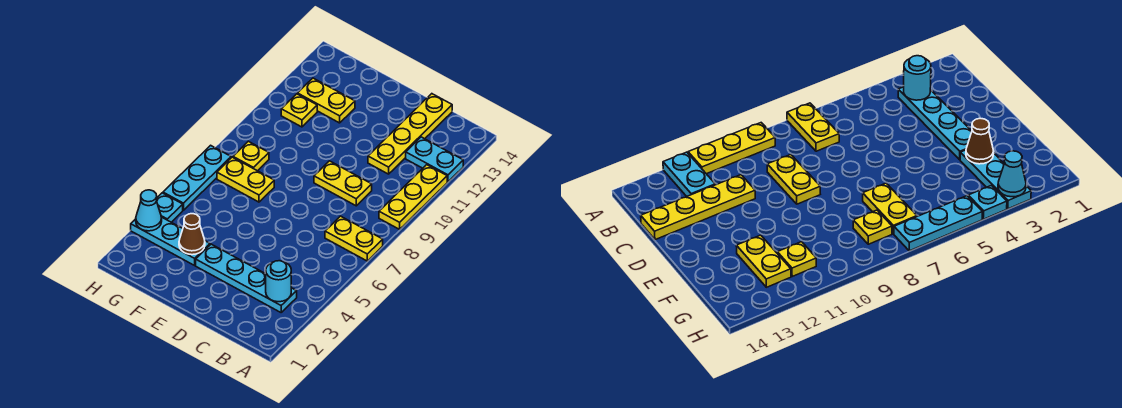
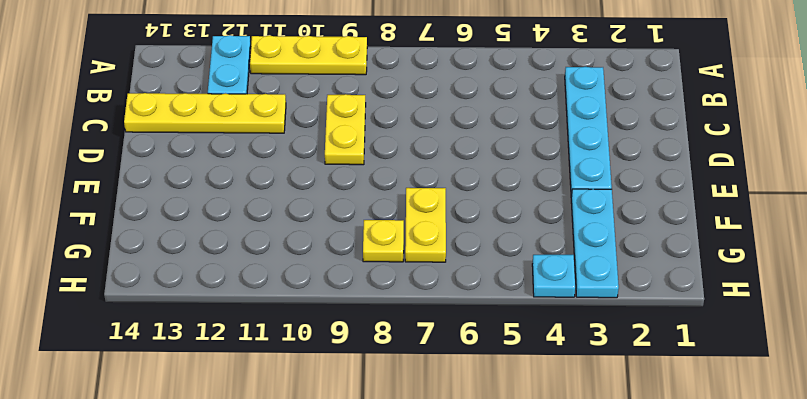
none -> yellow plate A7:B7 level 1
none -> yellow plate F12:G12 level 1
none -> yellow plate G11 level 1

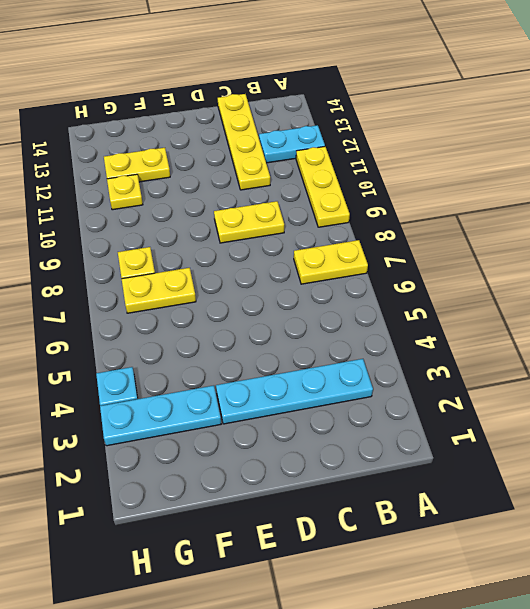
none -> cyan plate H5:H7 level 1
none -> cyan round brick B3 level 2
none -> brown cone F3 level 2

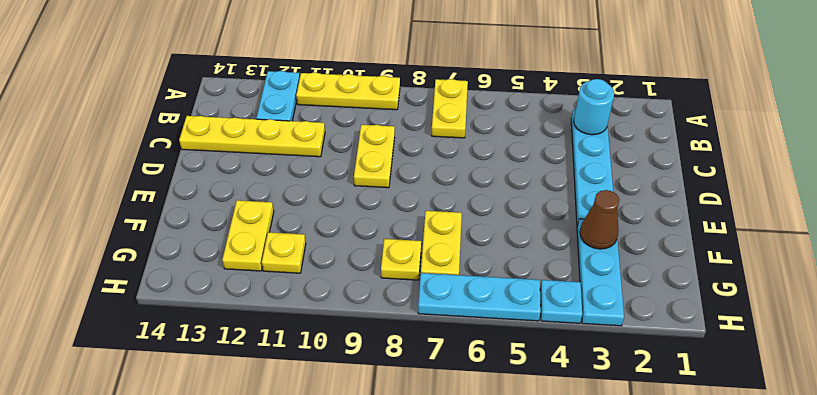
none -> cyan cone H3 level 2

